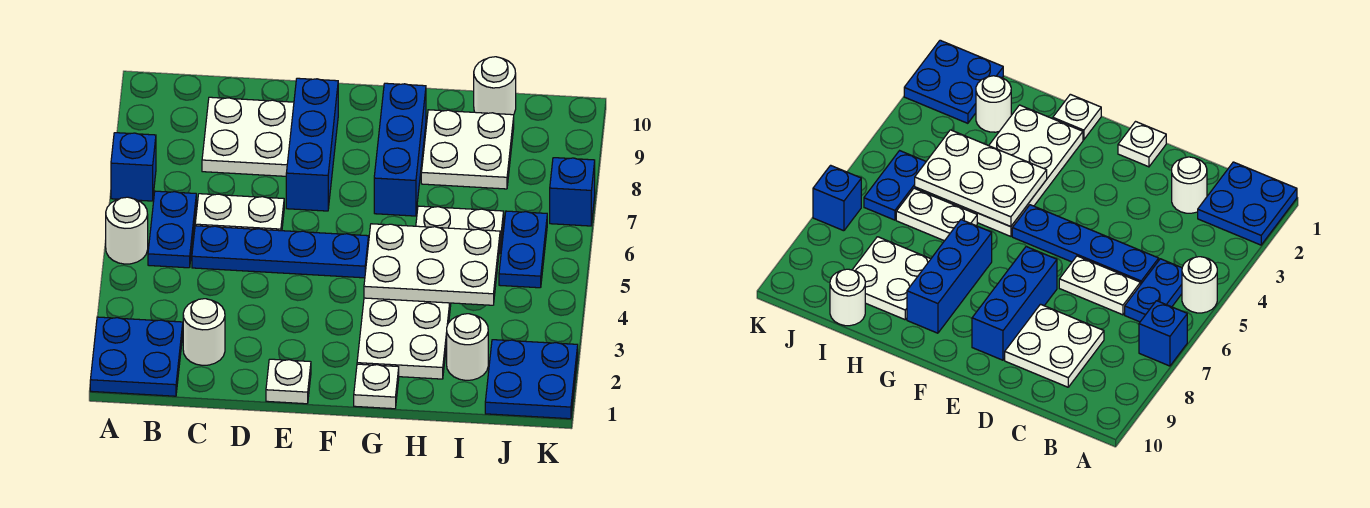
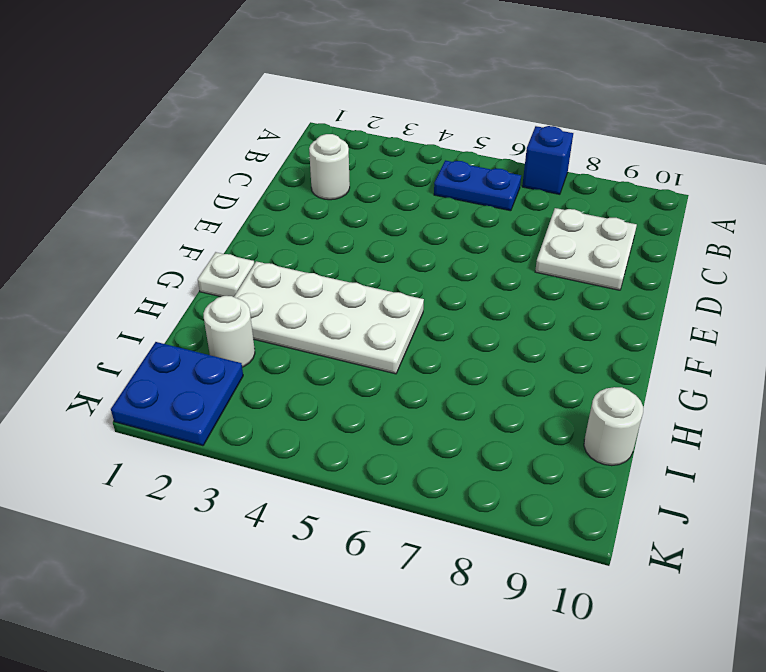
none -> blue plate A1:B2 level 1
none -> white round brick A5 level 1
none -> blue plate C5:F5 level 1

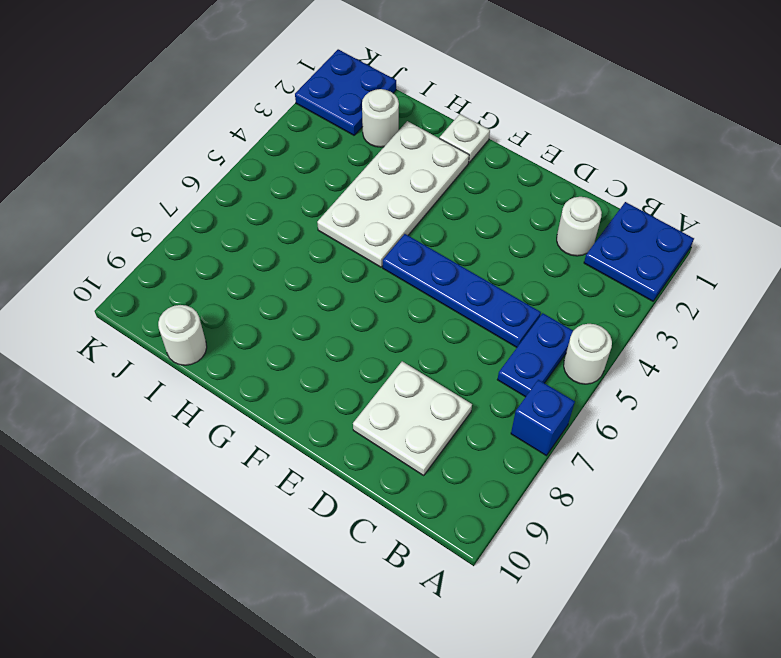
none -> white plate C6:D6 level 1
none -> white plate E1 level 1
none -> blue brick E7:E9 level 1

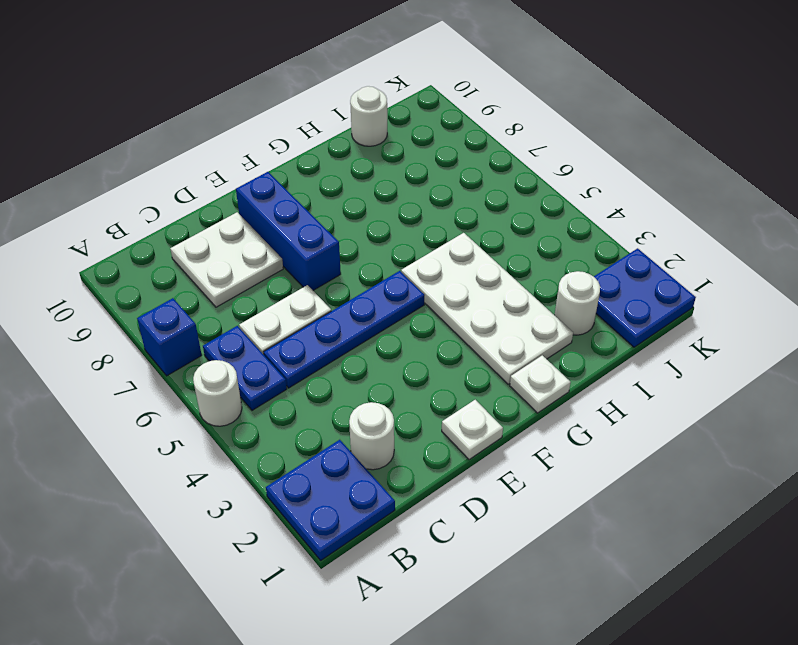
none -> blue brick G7:G9 level 1
none -> white plate H6:I6 level 1
none -> white plate H8:I9 level 1

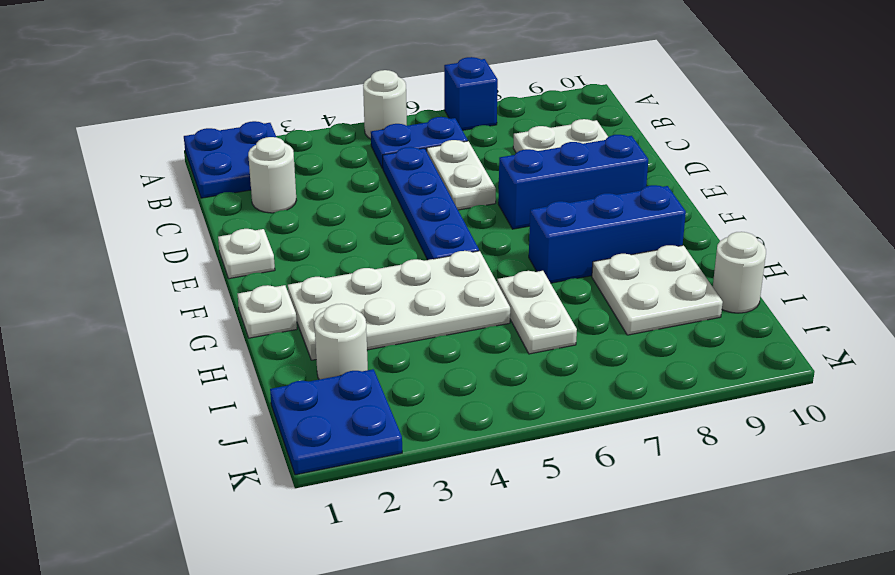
none -> blue plate J5:J6 level 1
none -> blue brick K7 level 1
none -> white plate G4:I5 level 2

